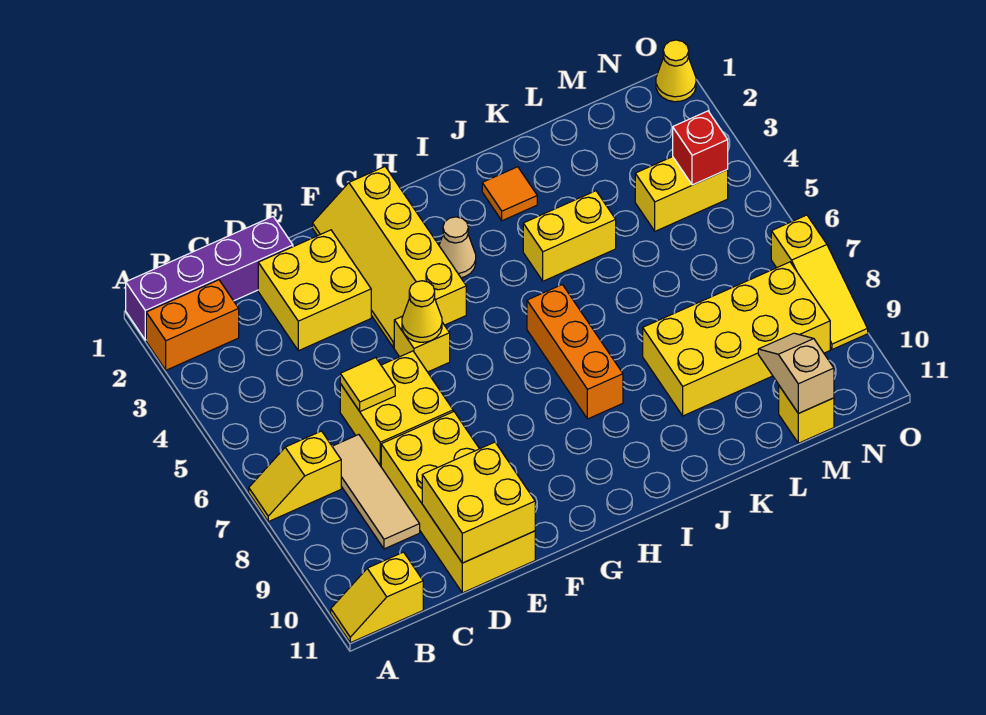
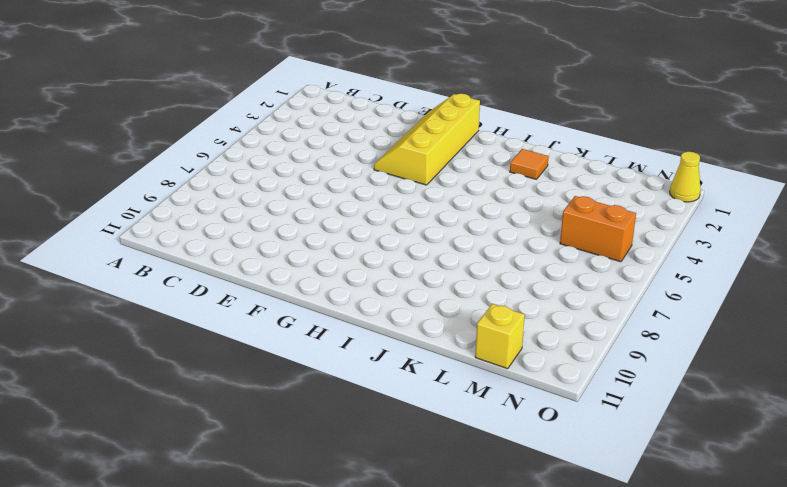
orange brick M5:N5 level 1 -> orange brick A2:B2 level 1
none -> purple brick A1:D1 level 1
none -> yellow slope A7:B7 level 1 top B
none -> yellow slope A11:B11 level 1 top B

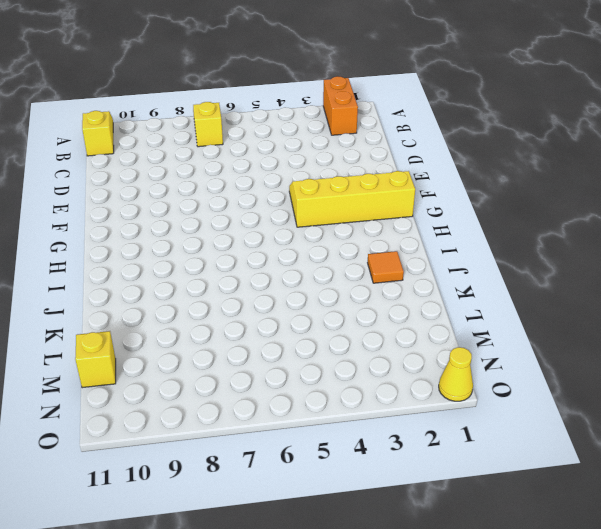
none -> purple brick A1:D1 level 1
none -> tan tile C7:C9 level 1
none -> yellow brick D2:E3 level 1

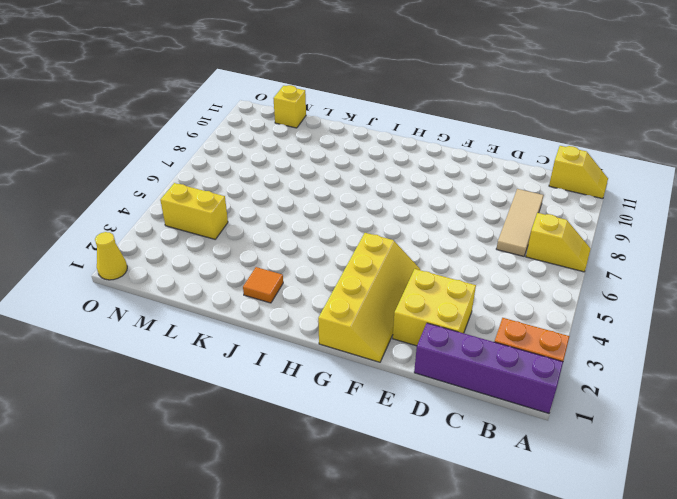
none -> yellow brick D6:E7 level 1
none -> yellow brick D8:E11 level 1
none -> yellow brick F5 level 1

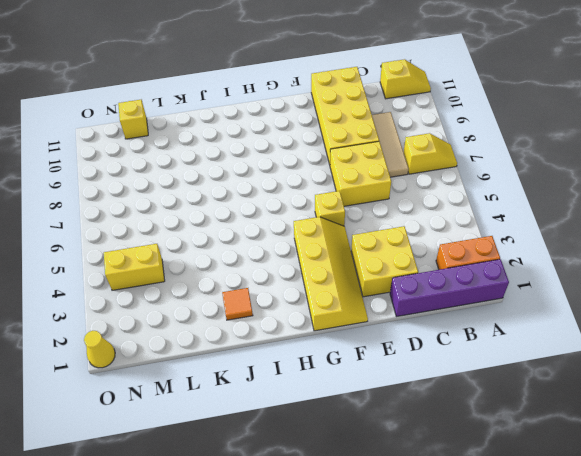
none -> tan cone H3 level 1
none -> orange brick I6:I8 level 1
none -> yellow brick J4:K4 level 1

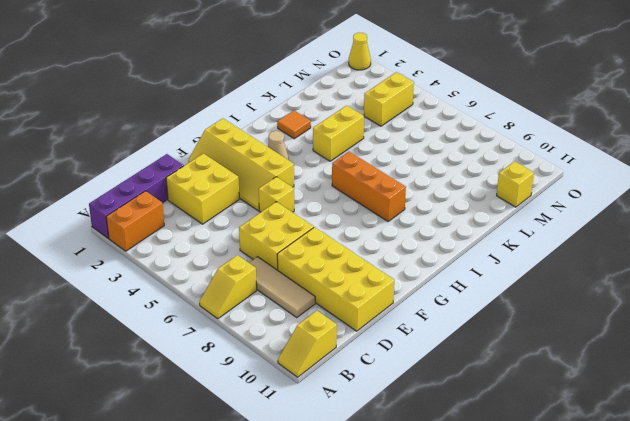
none -> yellow brick K8:N9 level 1
none -> yellow slope O7:O9 level 1 top 7
none -> yellow tile D6 level 2

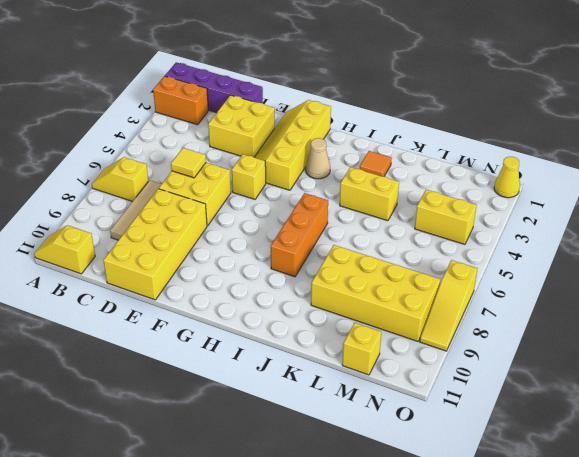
none -> yellow brick D10:E11 level 2
none -> yellow cone F5 level 2
none -> tan slope M10:M11 level 2 top 11

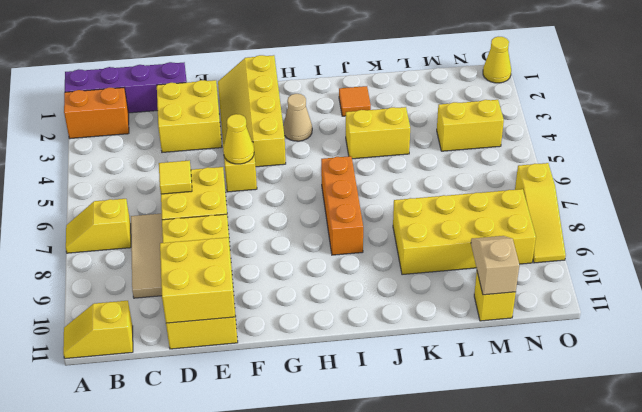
none -> red brick N4 level 2

